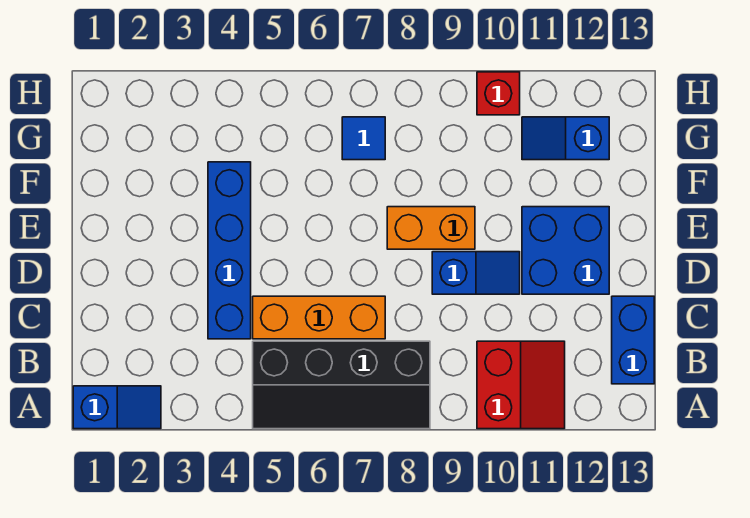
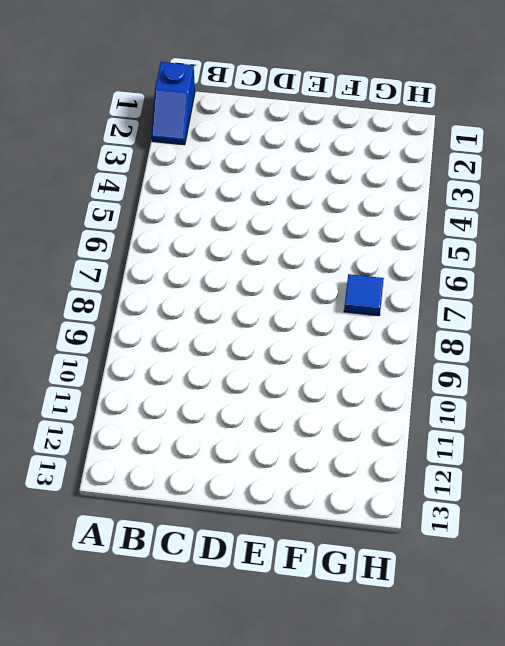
none -> black slope A5:B8 level 1 top B
none -> red slope A10:B11 level 1 top 10
none -> blue brick B13:C13 level 1

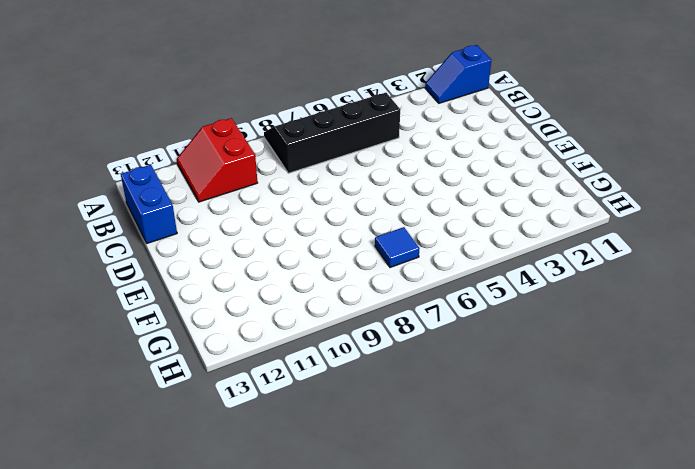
none -> blue brick C4:F4 level 1
none -> orange brick C5:C7 level 1
none -> blue slope D9:D10 level 1 top 9

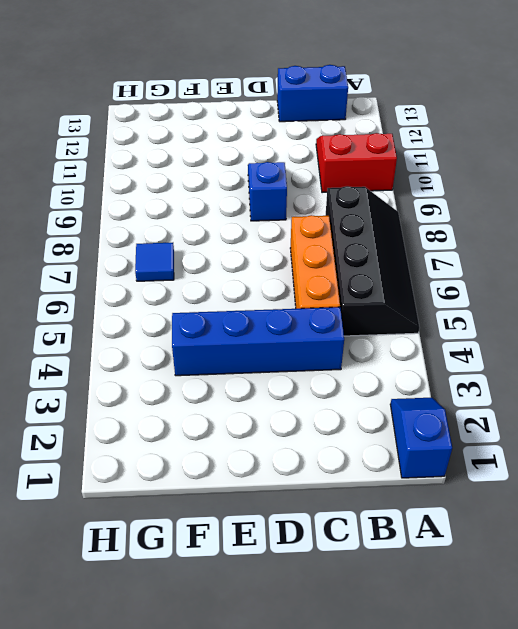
none -> blue brick D11:E12 level 1
none -> orange brick E8:E9 level 1
none -> blue slope G11:G12 level 1 top 12

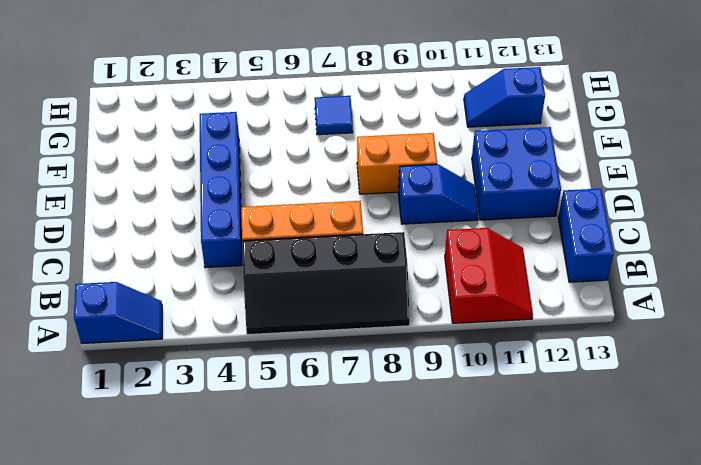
none -> red brick H10 level 1

